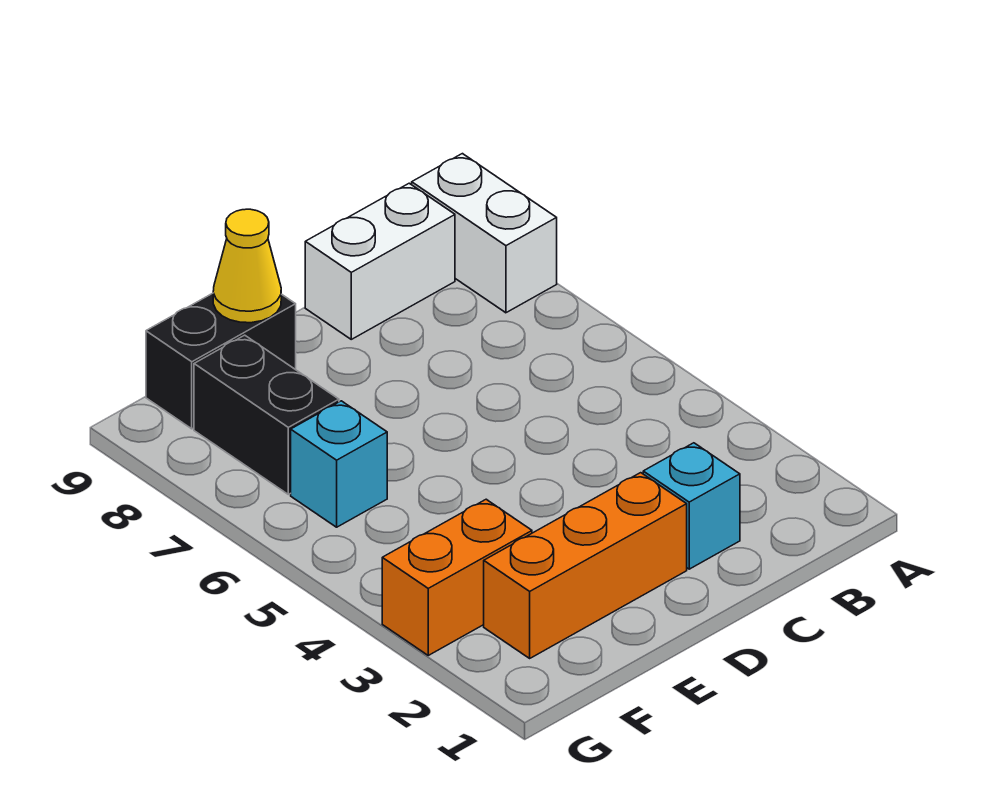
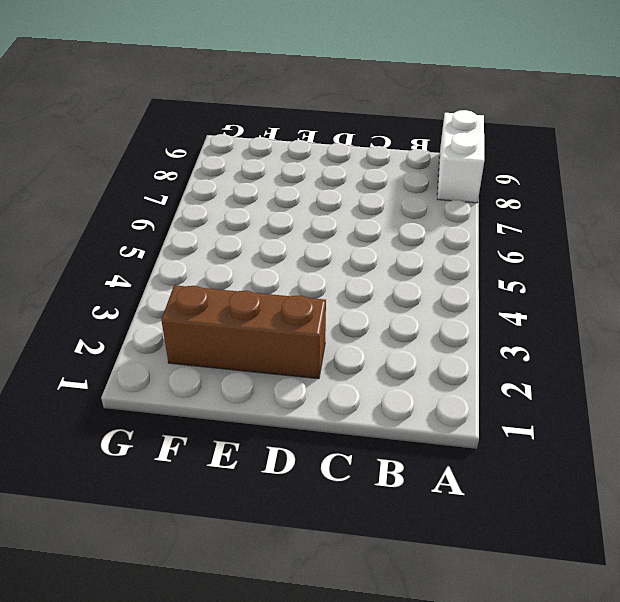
brown brick D2:F2 level 1 -> orange brick D2:F2 level 1
none -> white brick B9:C9 level 1
none -> cyan brick C2 level 1

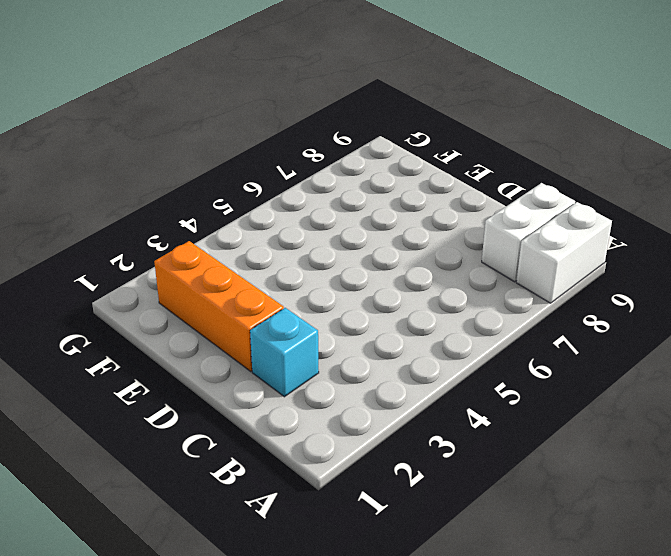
white brick B8:B9 level 1 -> white brick B9:C9 level 1
none -> black brick E9:F9 level 1
none -> orange brick F3:G3 level 1

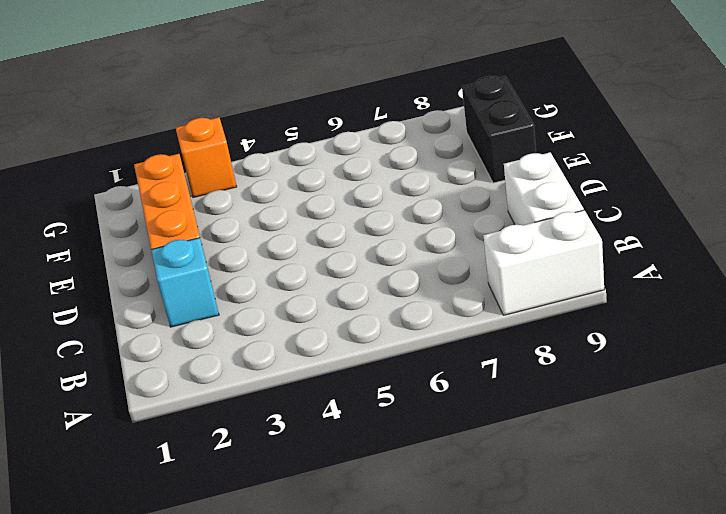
orange brick G3 level 1 -> orange brick F3:G3 level 1
none -> cyan brick F6 level 1
none -> black brick F7:F8 level 1

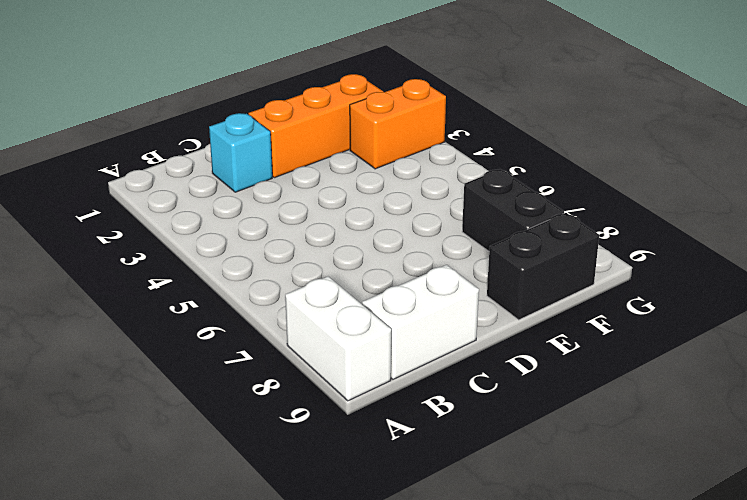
none -> cyan brick F6 level 1
none -> yellow cone E9 level 2

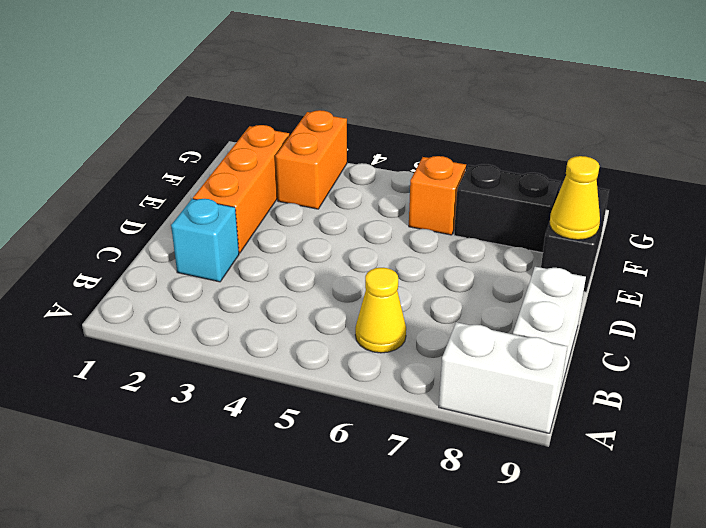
yellow cone B6 level 1 -> none
orange brick F6 level 1 -> cyan brick F6 level 1

